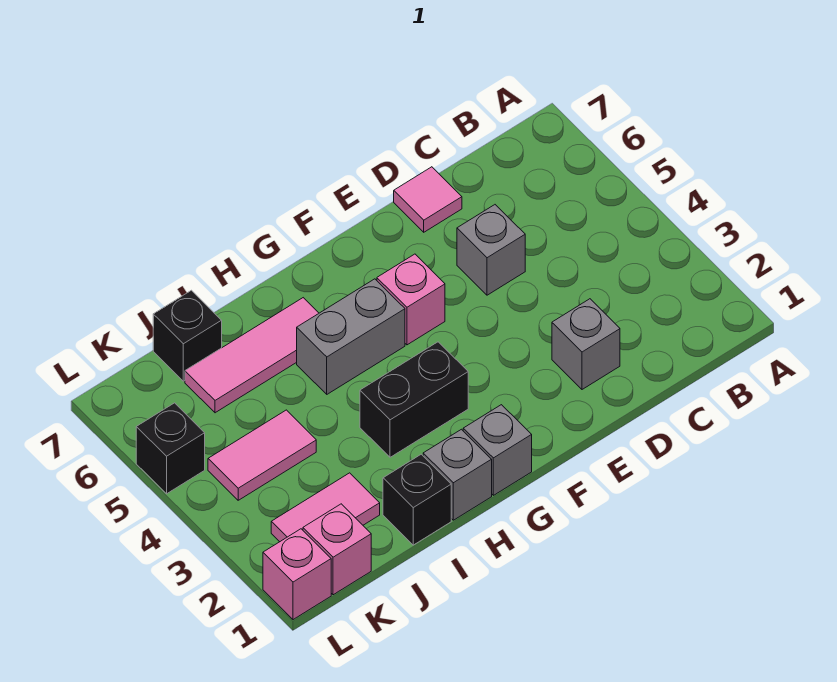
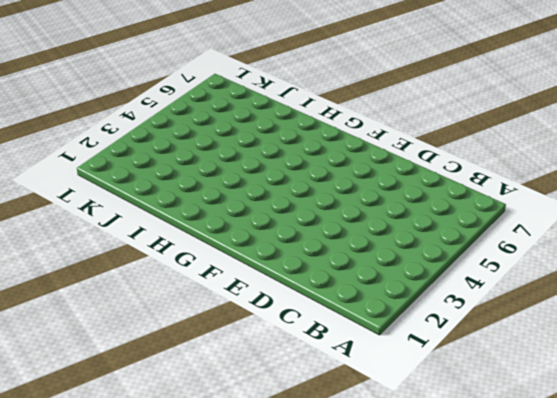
none -> grey brick D2 level 1
none -> grey brick D5 level 1
none -> pink tile D7 level 1

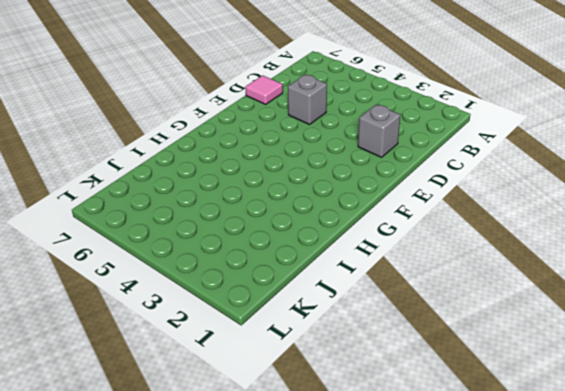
none -> pink brick F5 level 1
none -> grey brick G1 level 1
none -> black brick G3:H3 level 1

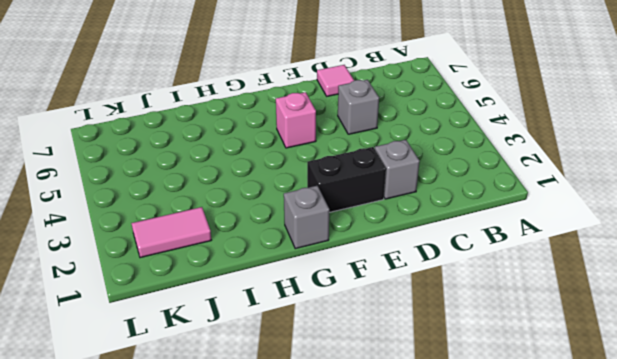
black brick E2:F2 level 1 -> black brick G3:H3 level 1
none -> grey brick G5:H5 level 1
none -> grey brick H1 level 1
none -> pink tile H6:J6 level 1

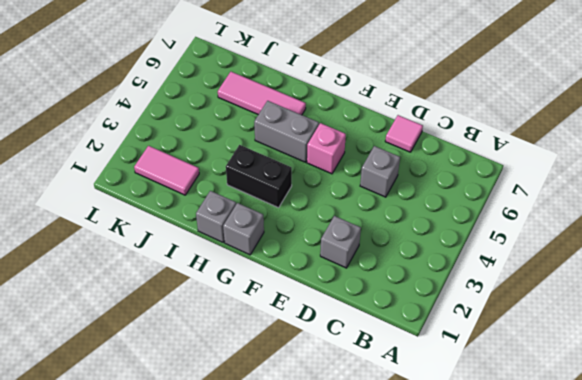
none -> black brick I1 level 1
none -> pink tile J4:K4 level 1
none -> black brick J7 level 1

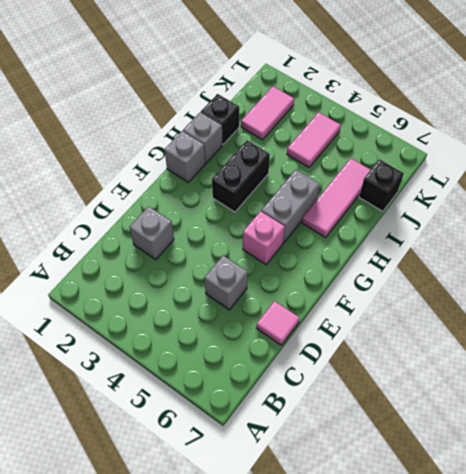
none -> pink brick K1 level 1
none -> pink brick L1 level 1
none -> black brick L5 level 1

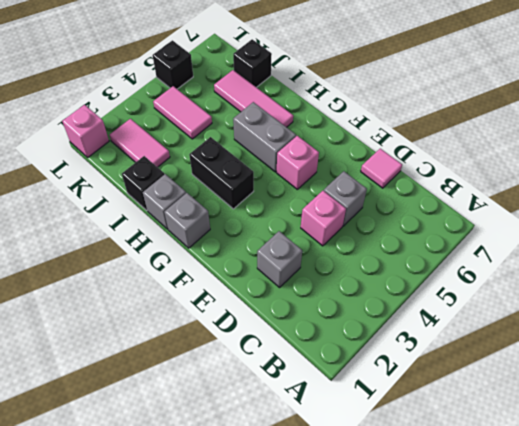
pink brick D4 level 1 -> pink brick K1 level 1

